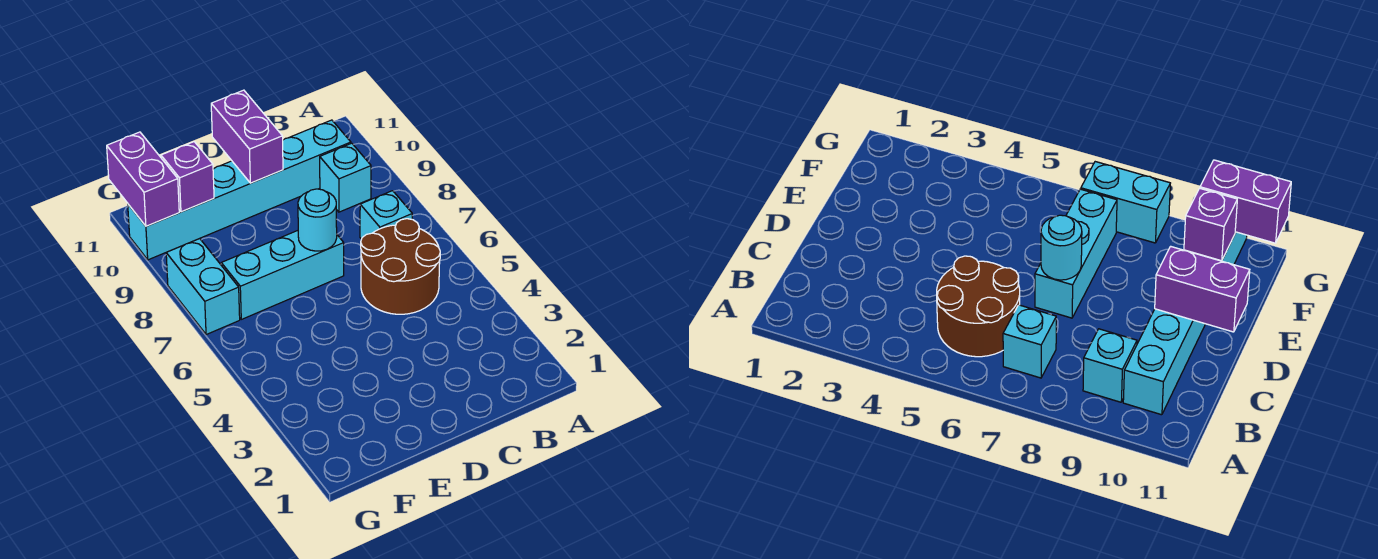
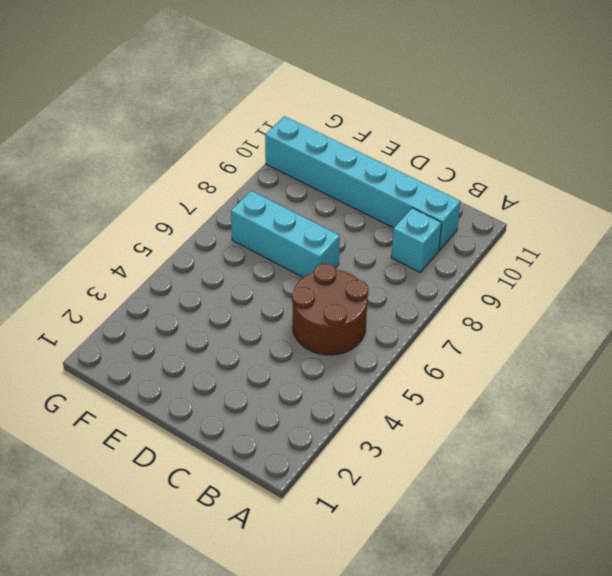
none -> cyan brick B7 level 1
none -> cyan brick G7:G8 level 1

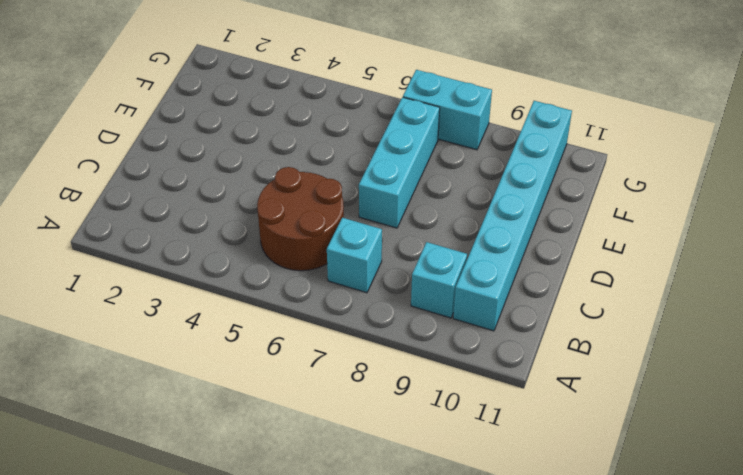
none -> cyan round brick D7 level 2
none -> purple brick D10:D11 level 2

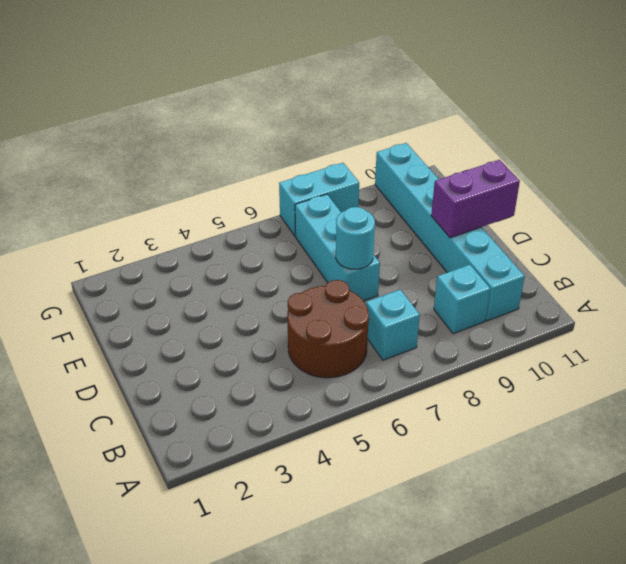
none -> purple brick F10 level 2
none -> purple brick G10:G11 level 2

